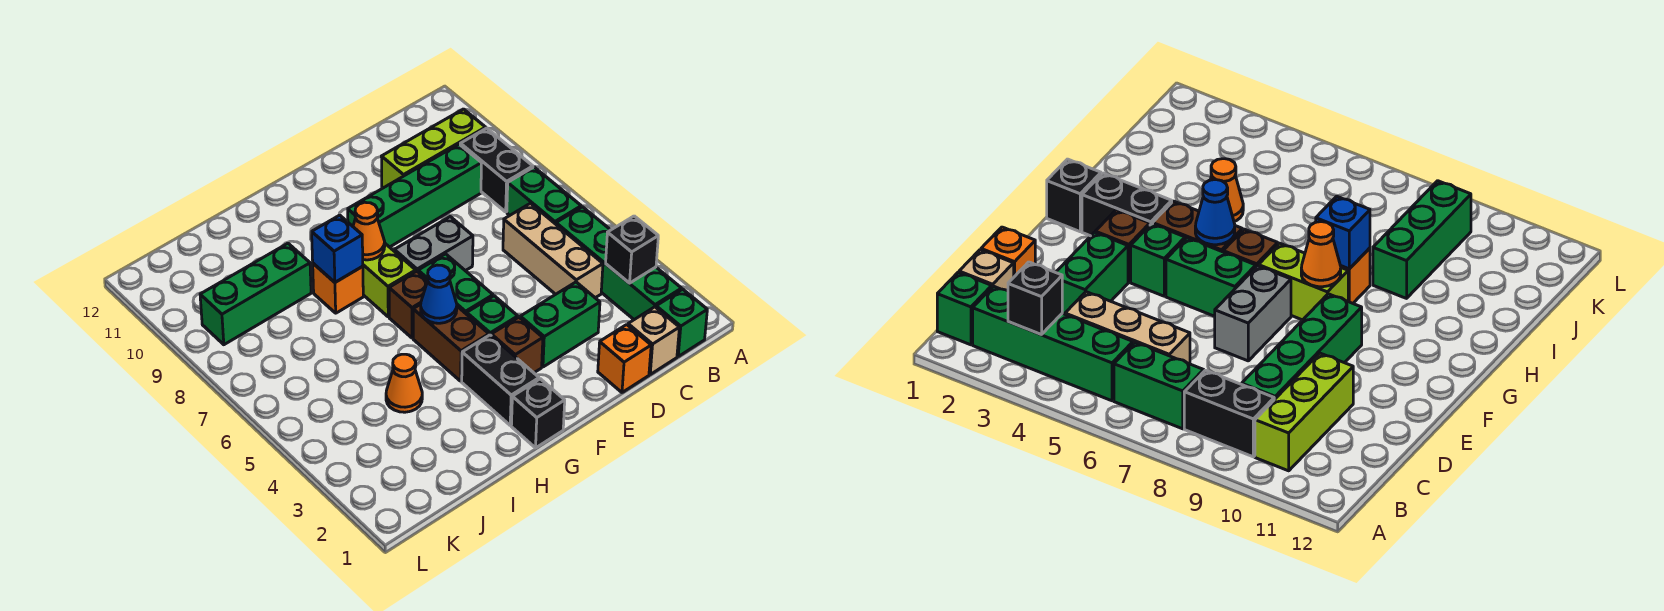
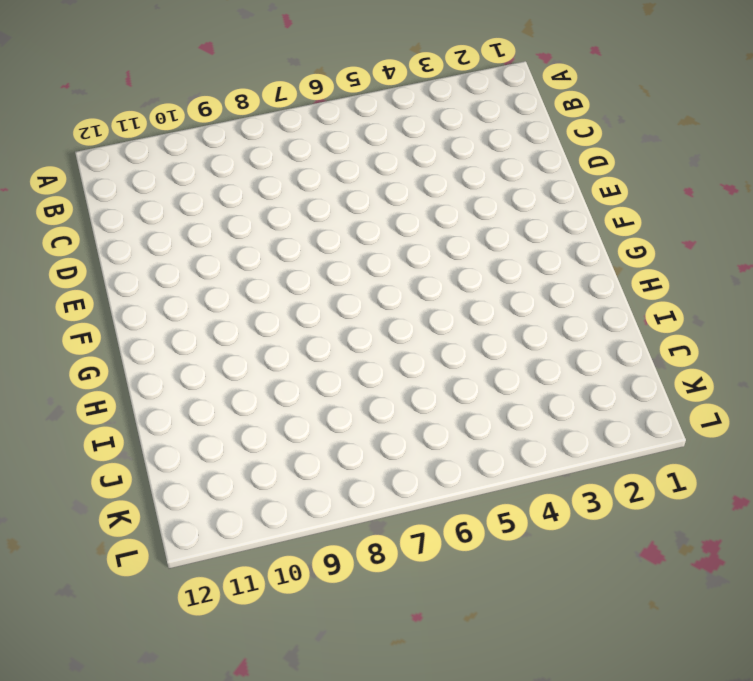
none -> green brick B1 level 1
none -> green brick B2:B5 level 1
none -> green brick B6:B7 level 1

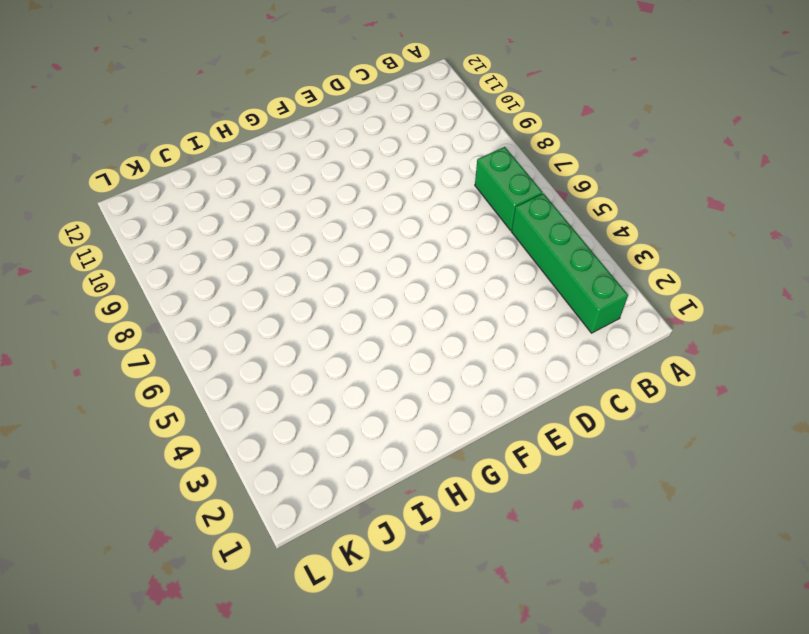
none -> green brick B1 level 1
none -> black brick B8:B9 level 1
none -> lime brick B10:D10 level 1

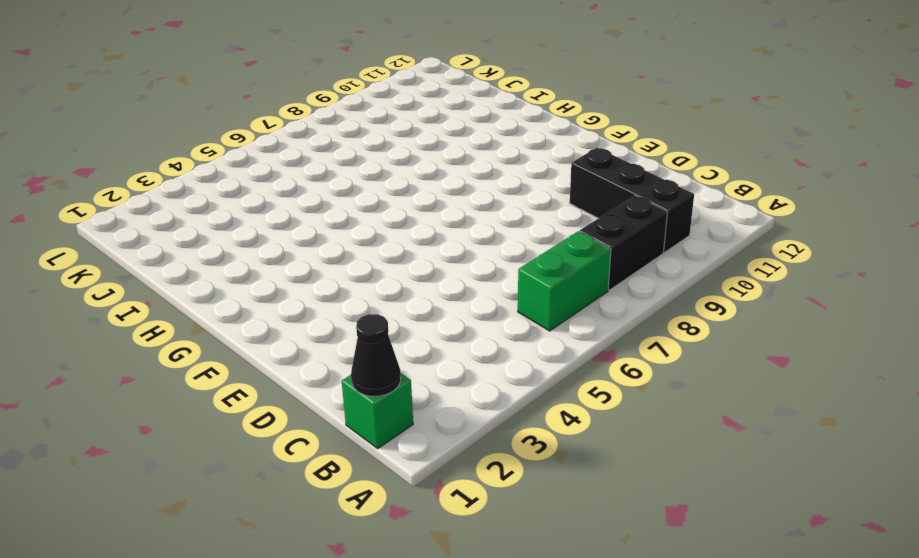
black cone B1 level 2 -> none
black brick B10:D10 level 1 -> lime brick B10:D10 level 1
none -> green brick B2:B5 level 1
none -> tan brick C1 level 1
none -> tan brick C4:C6 level 1

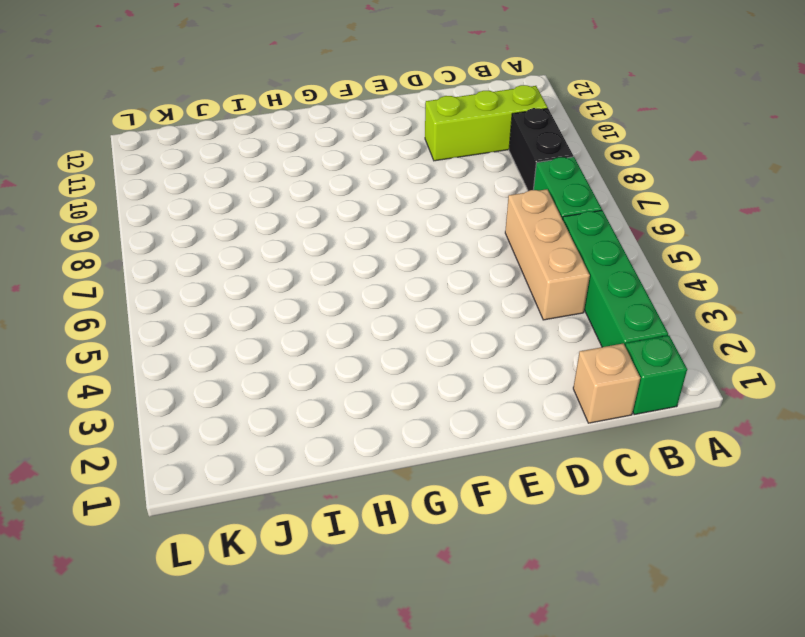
none -> green brick C9:F9 level 1
none -> orange brick D1 level 1
none -> green brick D3:E3 level 1

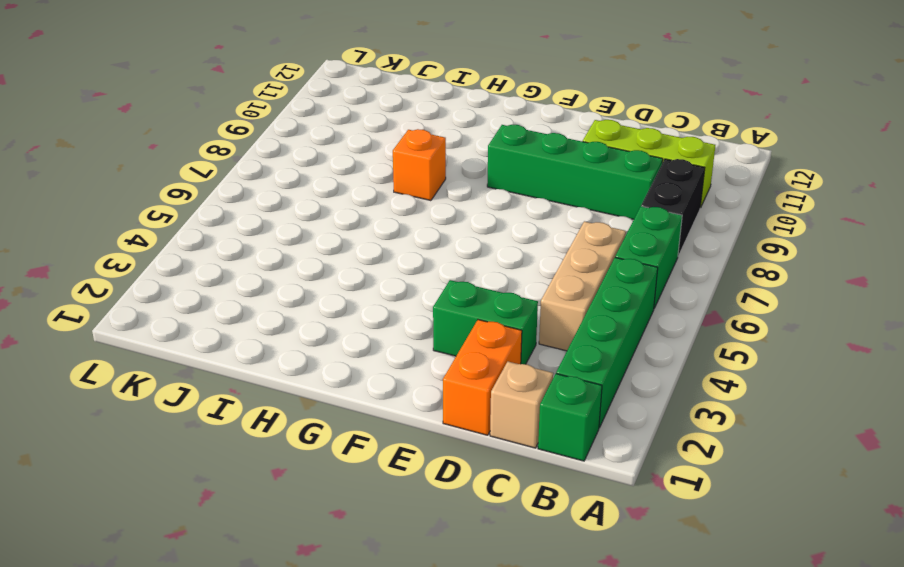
orange brick D1:D2 level 1 -> orange brick D1 level 1
none -> grey brick E7:F7 level 1
none -> brown brick F3 level 1
none -> green brick F4 level 1

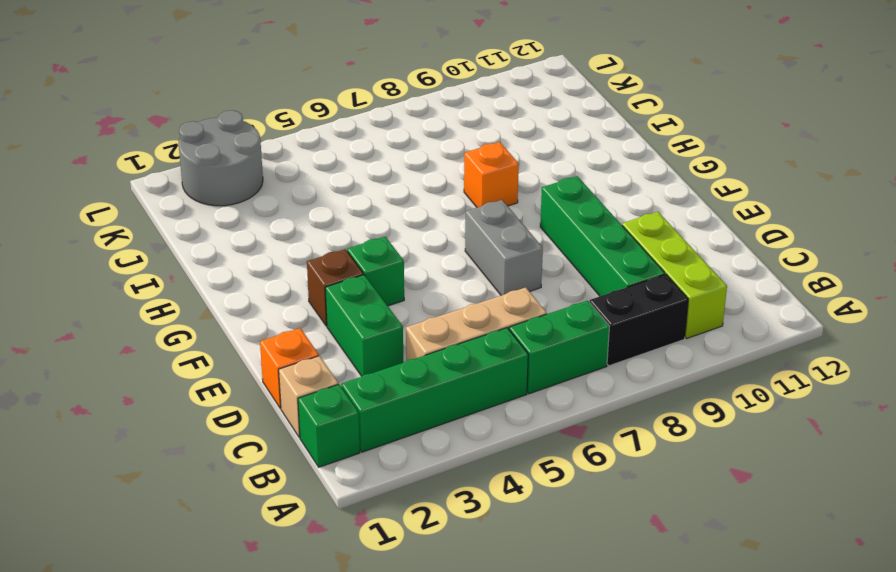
grey round brick K2:L3 level 1 -> none
none -> green brick F5:F6 level 1
none -> black brick G1 level 1
none -> black brick G2:G3 level 1

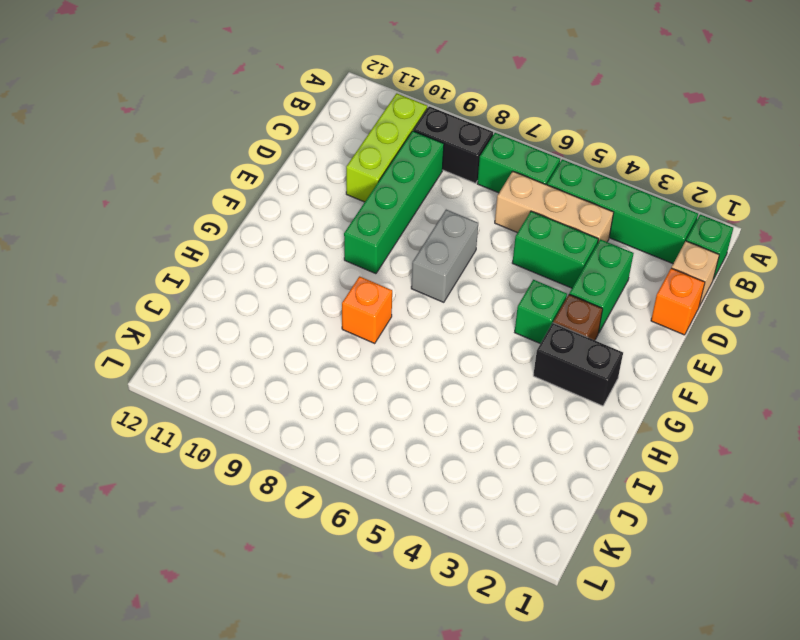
green brick D4:D5 level 1 -> green brick F5:F6 level 1
none -> black brick G1 level 1
none -> brown brick G4:G5 level 1
none -> brown brick G6 level 1

